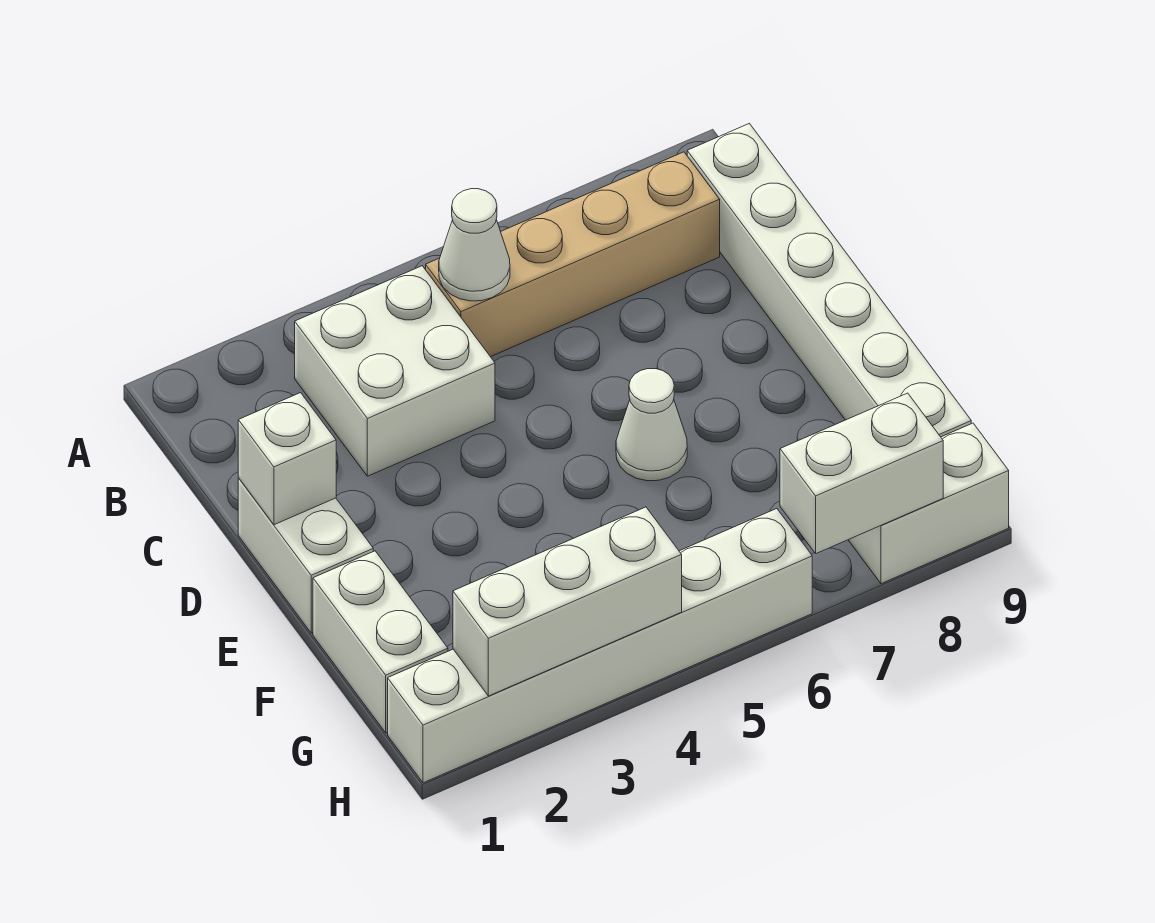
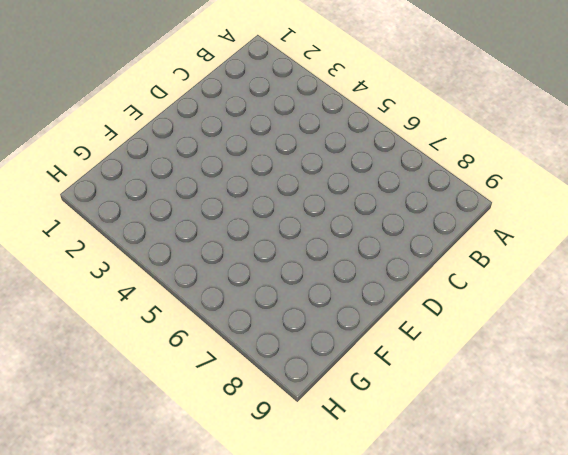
none -> white brick B3:C4 level 1
none -> tan brick B5:B8 level 1
none -> white brick B9:G9 level 1

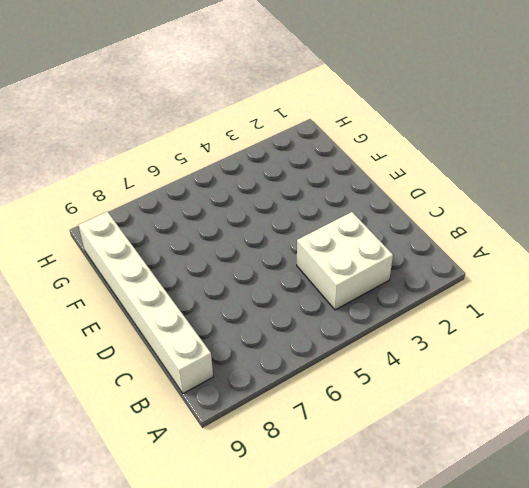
none -> tan brick B5:B8 level 1
none -> white brick D1:E1 level 1
none -> white cone E6 level 1

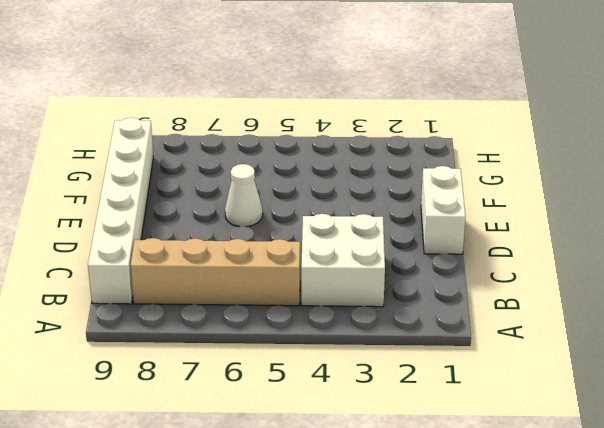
none -> white brick F1:G1 level 1
none -> white brick H1:H6 level 1
none -> white brick H8:H9 level 1

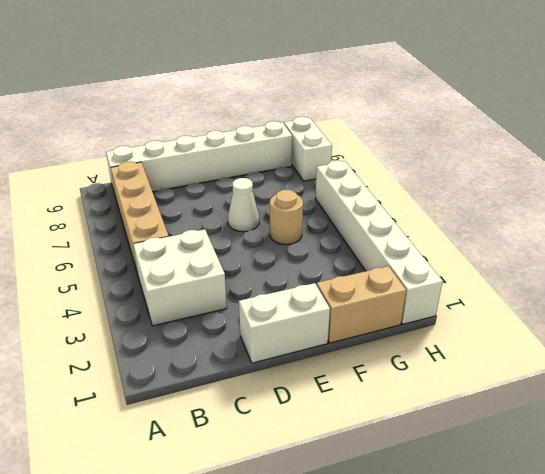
tan brick F1:G1 level 1 -> white brick F1:G1 level 1
tan round brick F5 level 1 -> none
none -> white cone B5 level 2
none -> white brick D1 level 2
none -> white brick H2:H4 level 2

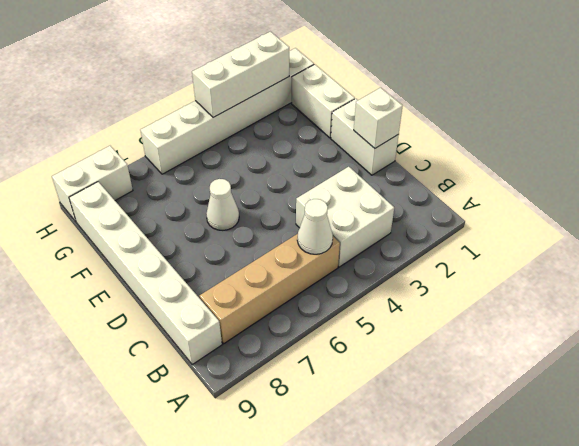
none -> white brick H7:H8 level 2

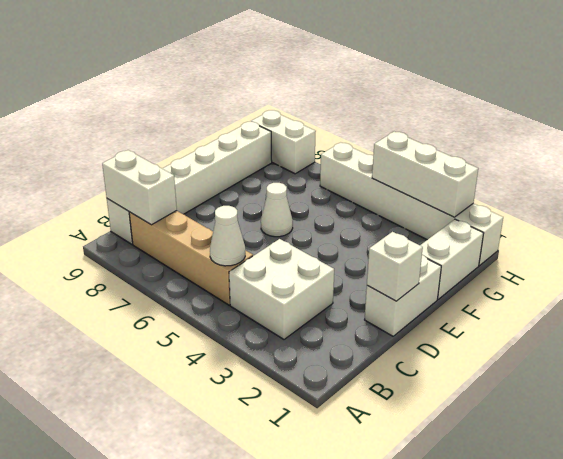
white brick B8:B9 level 2 -> white brick H7:H8 level 2

